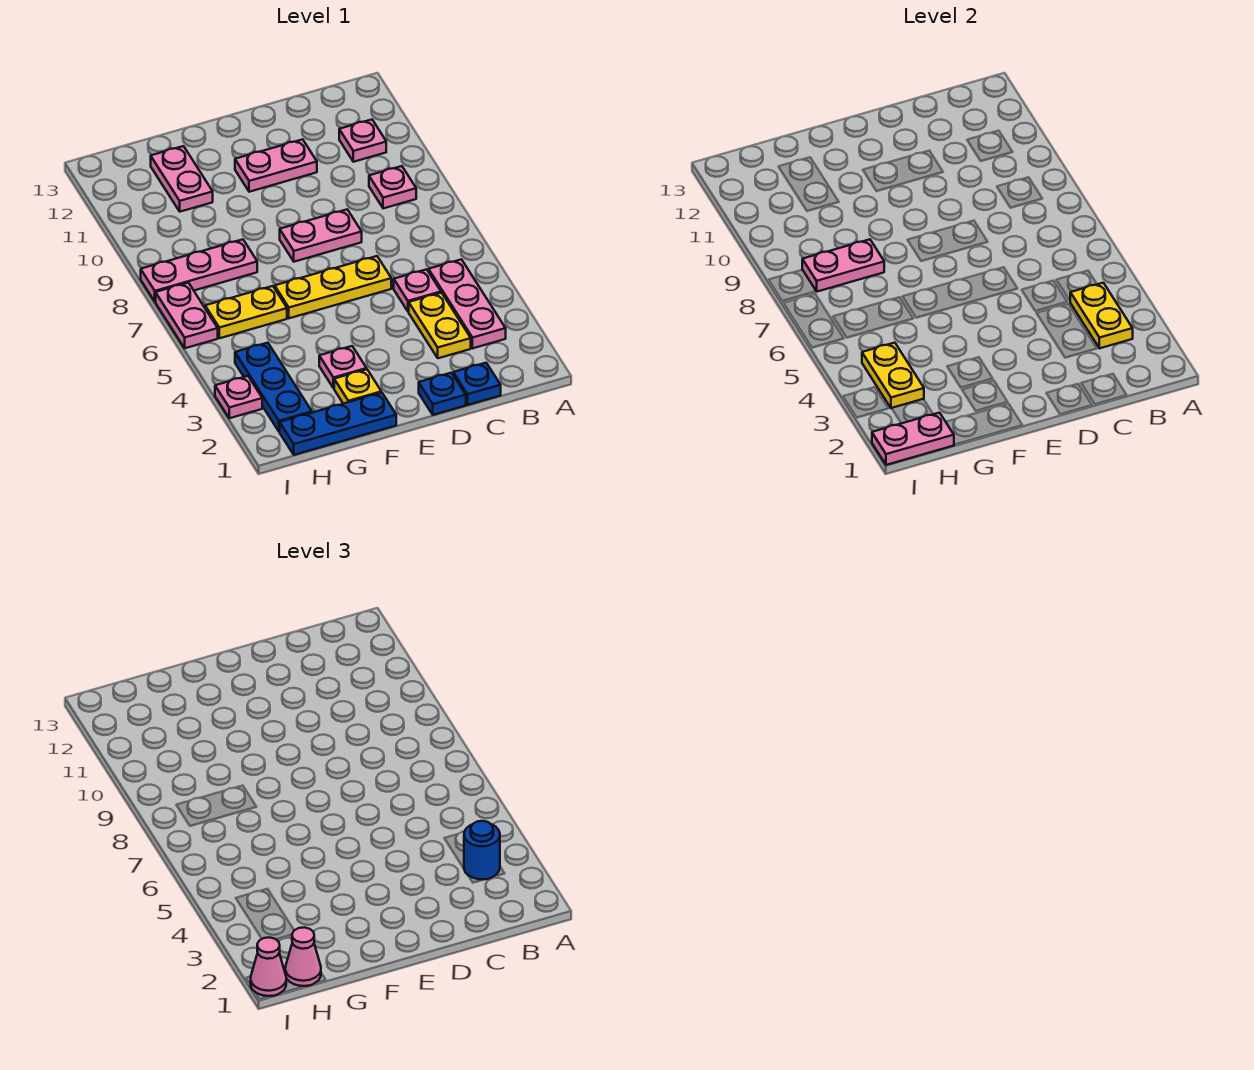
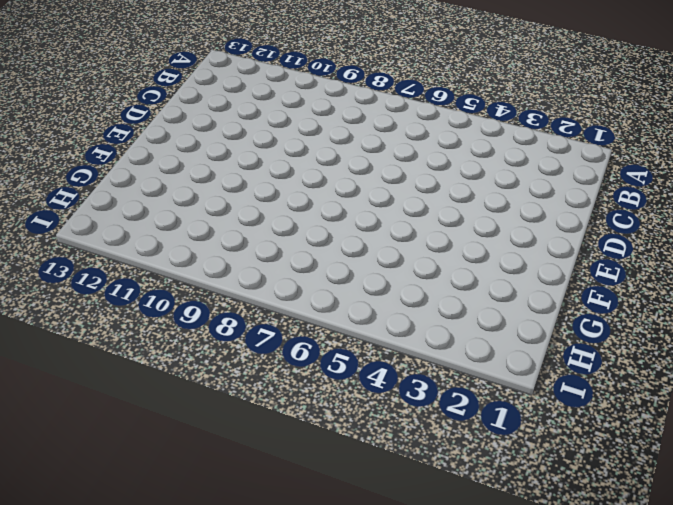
none -> pink plate B3:B5 level 1
none -> pink plate B9 level 1
none -> pink plate B11 level 1

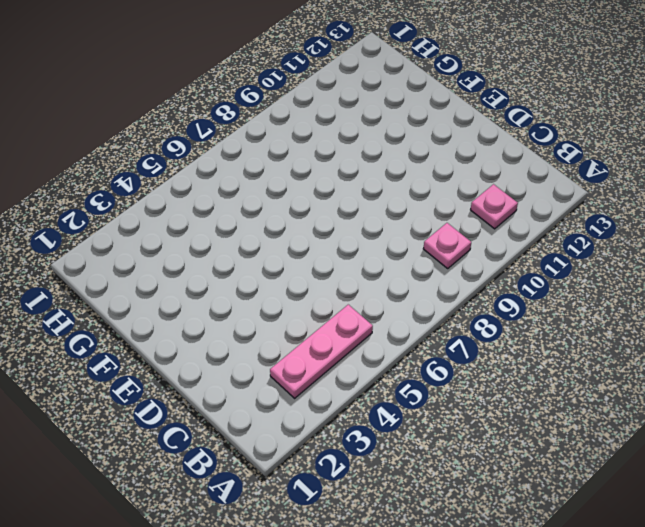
none -> blue plate C1 level 1
none -> yellow plate C3:C4 level 1
none -> pink plate C5 level 1

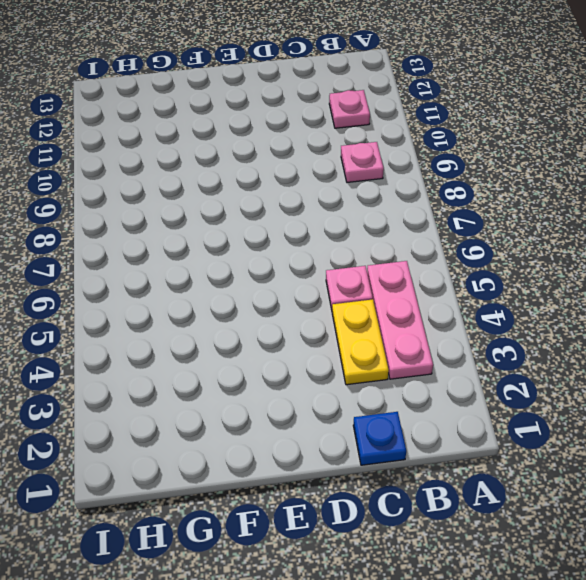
none -> blue plate D1 level 1
none -> yellow plate D6:F6 level 1
none -> pink plate D8:E8 level 1

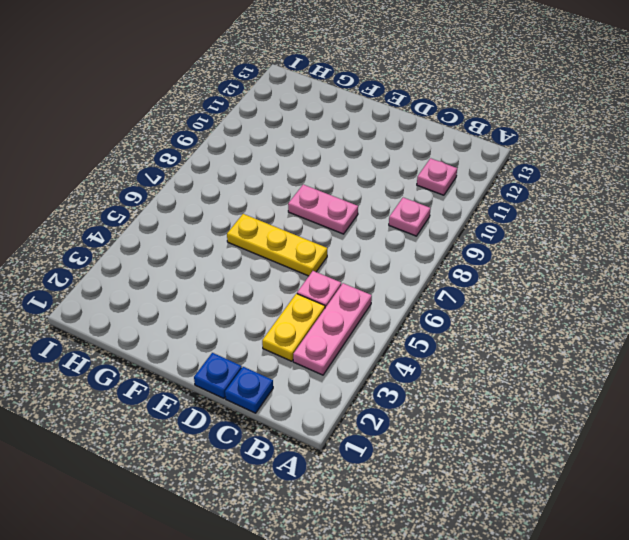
none -> pink plate D11:E11 level 1
none -> blue plate F1:H1 level 1
none -> yellow plate F2 level 1

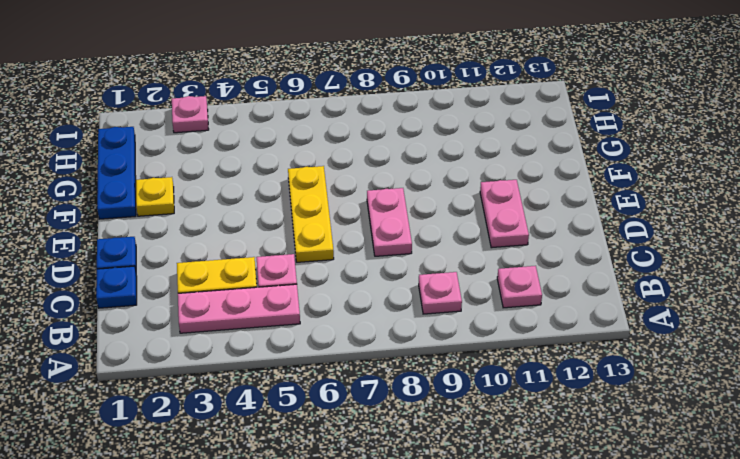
none -> pink plate F3 level 1
none -> yellow plate G6:H6 level 1
none -> pink plate G8:I8 level 1

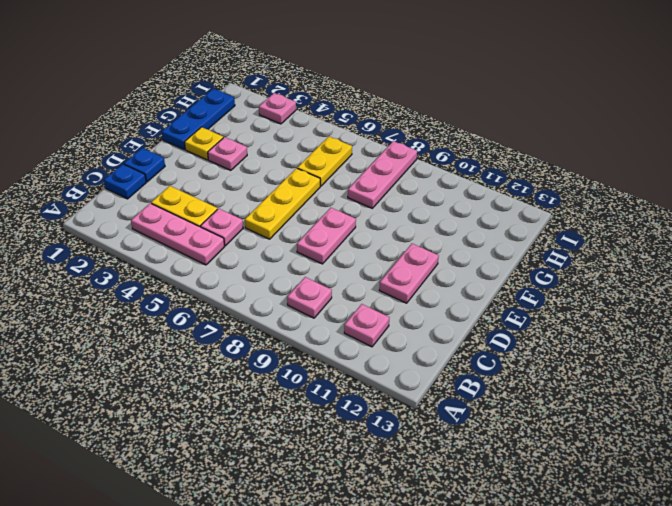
none -> pink plate G11:G12 level 1
none -> blue plate H2:H4 level 1
none -> pink plate I6:I7 level 1

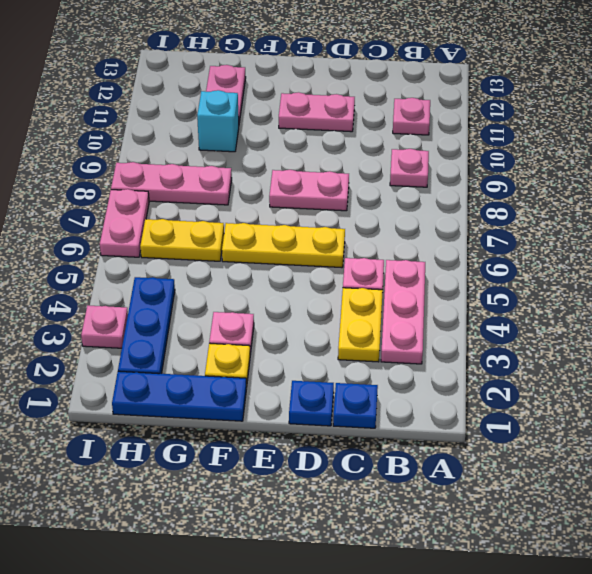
cyan brick G10 level 1 -> none
none -> yellow plate B3:B4 level 2
none -> pink plate G8:H8 level 2
none -> pink plate H1:I1 level 2

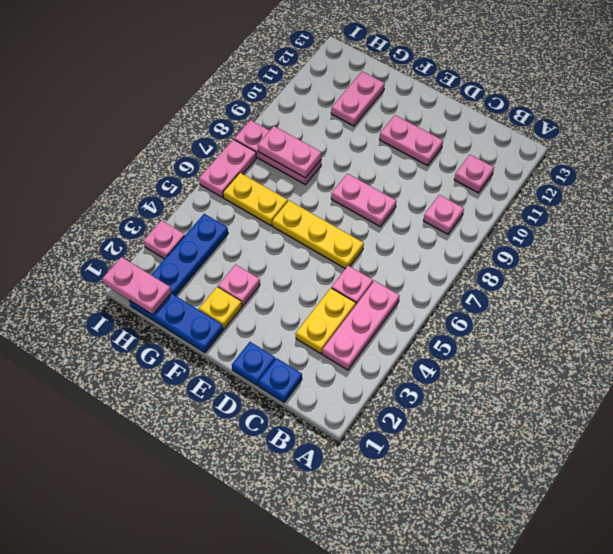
none -> yellow plate B3:B4 level 2
none -> yellow plate H3:H4 level 2
none -> blue round brick B3 level 3

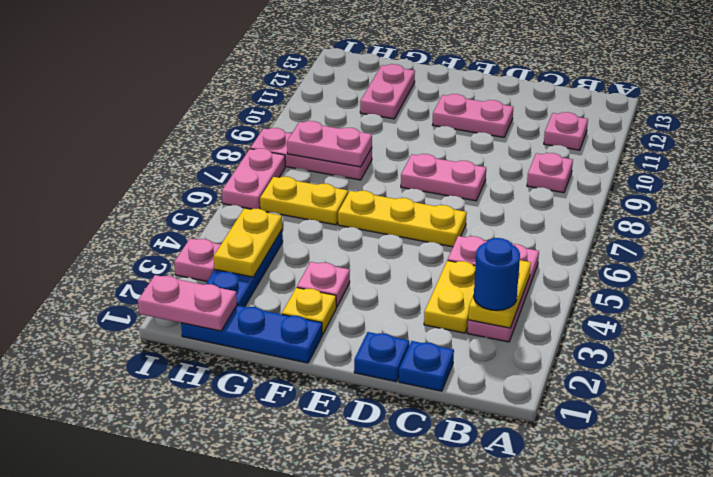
none -> pink cone H1 level 3
none -> pink cone I1 level 3

